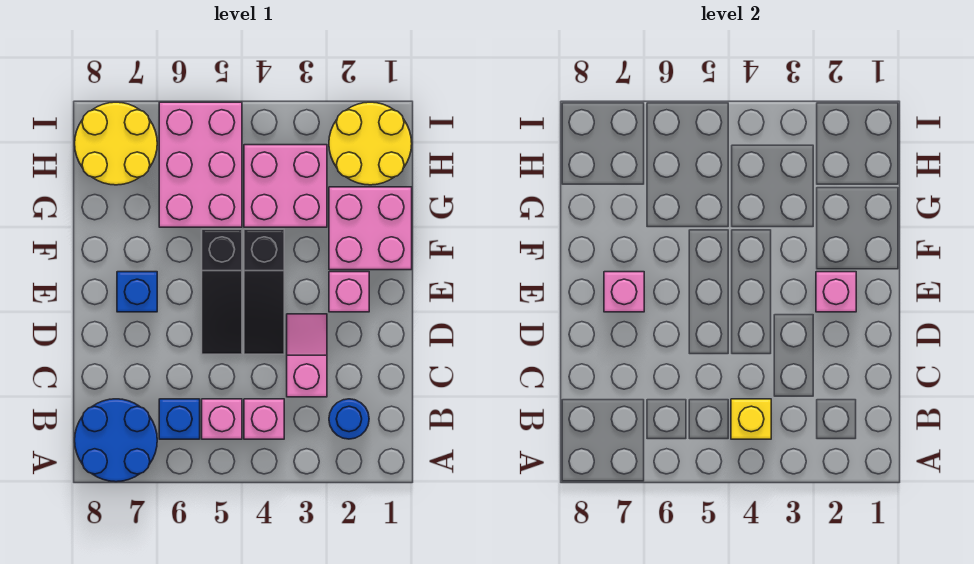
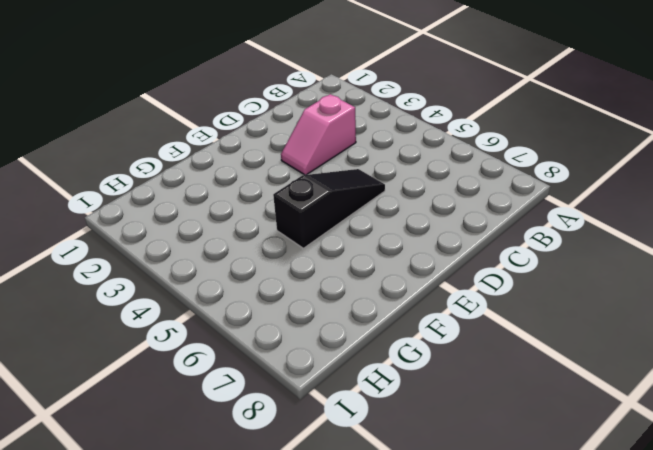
none -> blue round brick A7:B8 level 1
none -> blue round brick B2 level 1
none -> pink brick B4 level 1

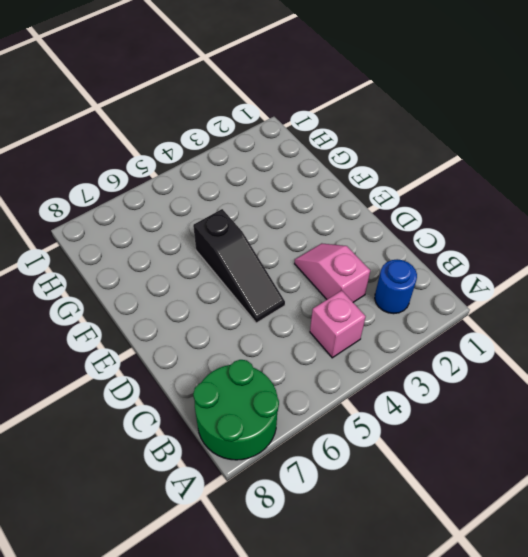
green round brick A7:B8 level 1 -> blue round brick A7:B8 level 1
none -> pink brick B5 level 1
none -> blue brick B6 level 1
none -> black slope D4:F4 level 1 top F

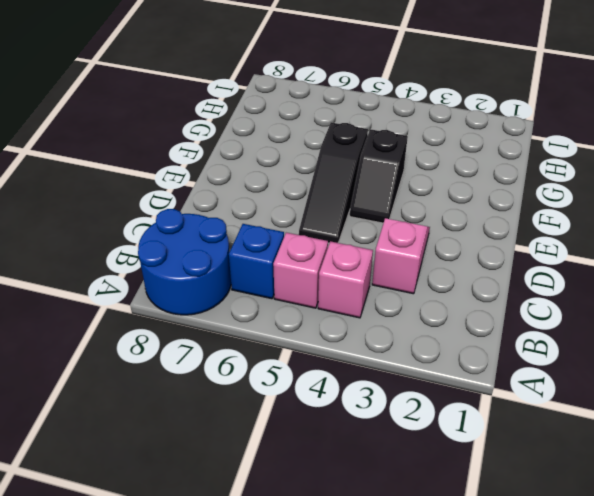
black slope E4:F4 level 1 top F -> black slope D4:F4 level 1 top F
none -> blue round brick B2 level 1
none -> pink brick E2 level 1
none -> blue brick E7 level 1

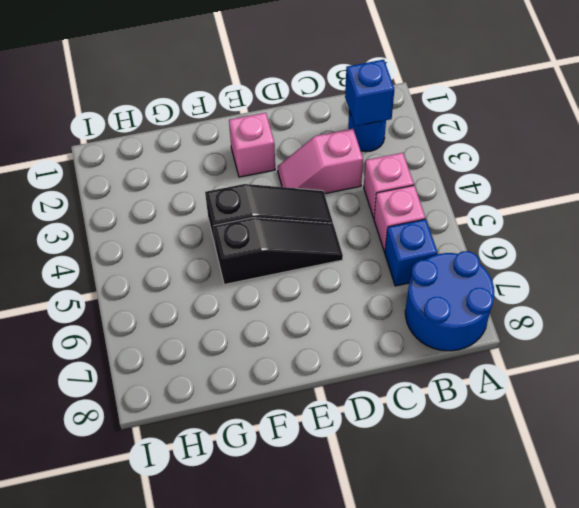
blue brick B2 level 2 -> blue brick E7 level 1
none -> pink brick F1:G2 level 1
none -> pink brick G3:H4 level 1
none -> pink brick G5:I6 level 1

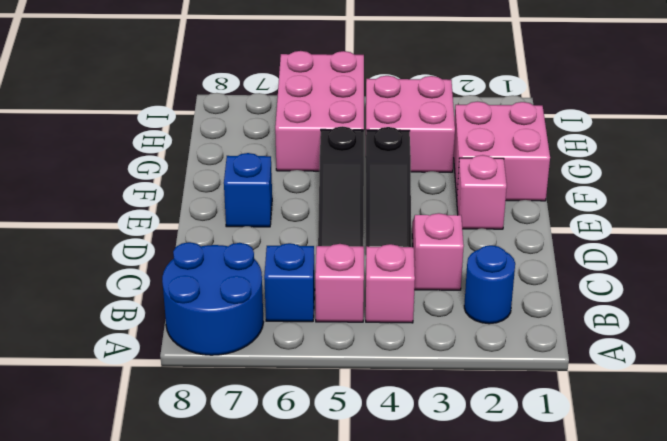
none -> yellow round brick H1:I2 level 1
none -> yellow round brick H7:I8 level 1
none -> yellow brick B4 level 2

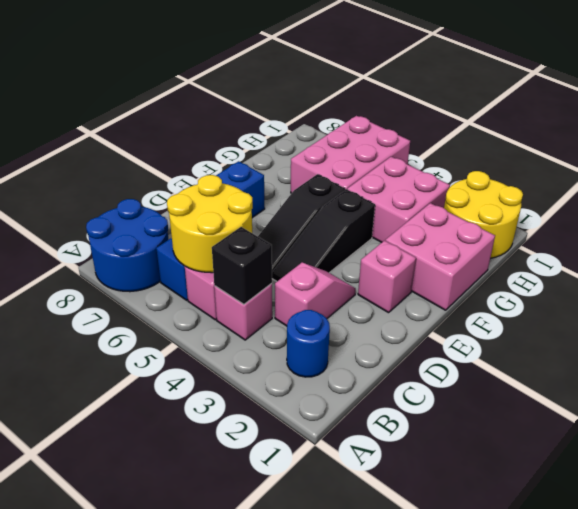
black brick B4 level 2 -> yellow brick B4 level 2
yellow round brick B5:C6 level 2 -> yellow round brick H7:I8 level 1
none -> pink brick E2 level 2
none -> pink brick E7 level 2

